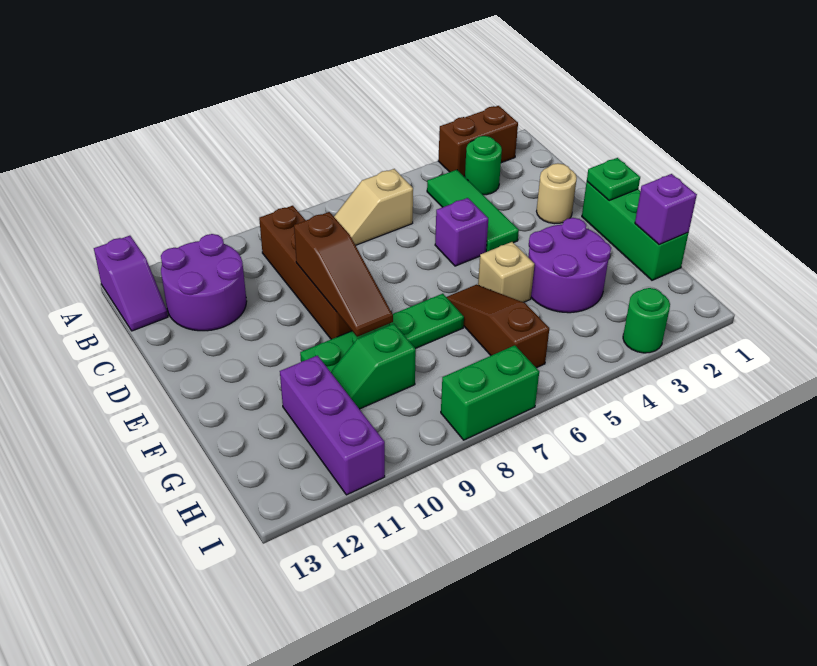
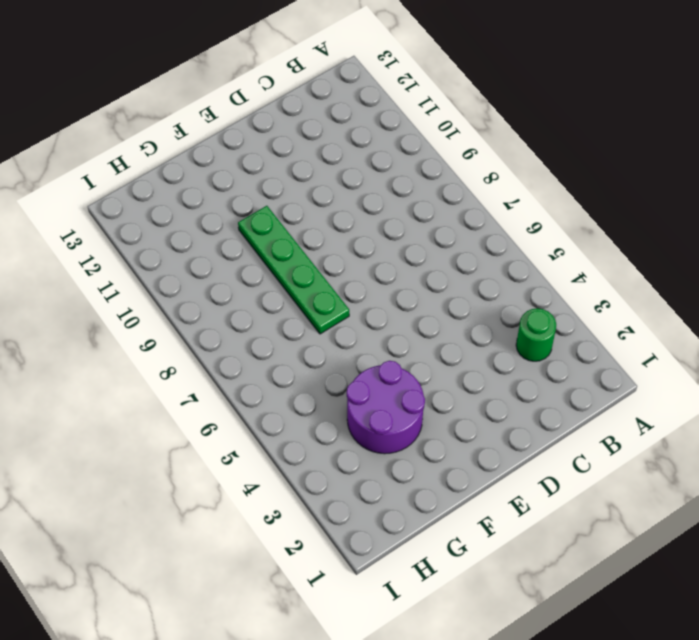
none -> brown brick A2:A3 level 1
none -> purple slope A13:B13 level 1 top A
none -> green tile B4:D4 level 1

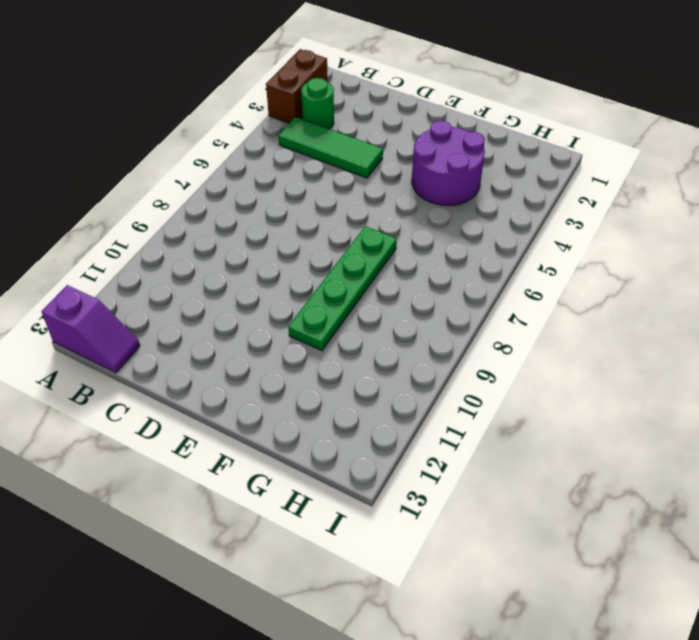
none -> tan slope B6:B7 level 1 top 6
none -> brown brick B9:E9 level 1
none -> purple round brick B11:C12 level 1

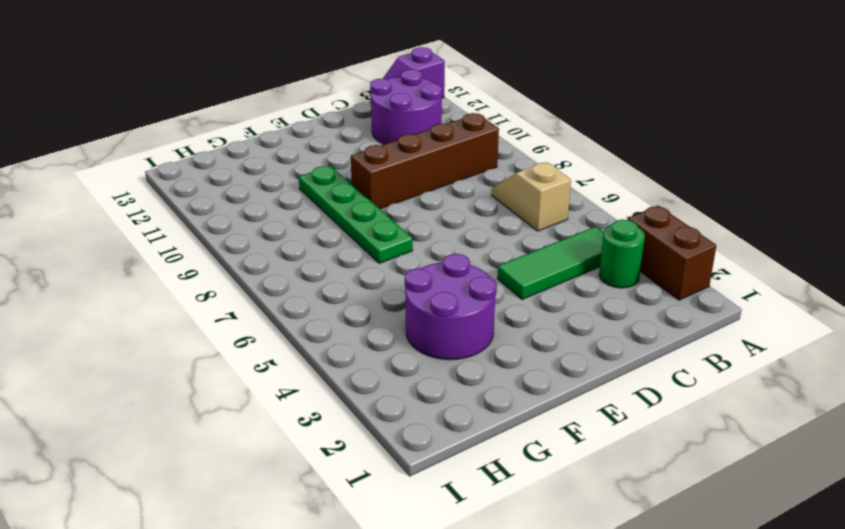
none -> tan round brick D2 level 1
none -> purple brick D5 level 1
none -> green brick E1:G1 level 1

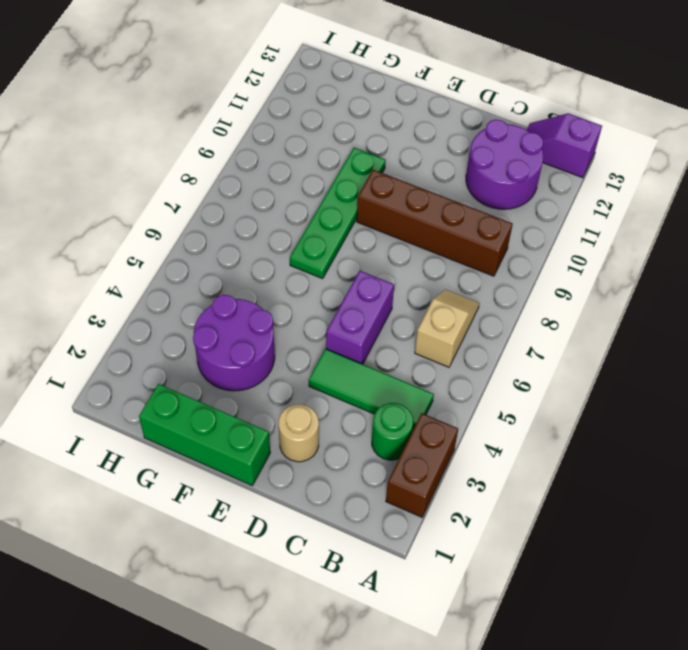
purple brick D5:D6 level 1 -> purple brick D5 level 1
none -> tan brick F5 level 1
none -> brown slope F6:H6 level 1 top H
none -> green slope G9:G10 level 1 top 9

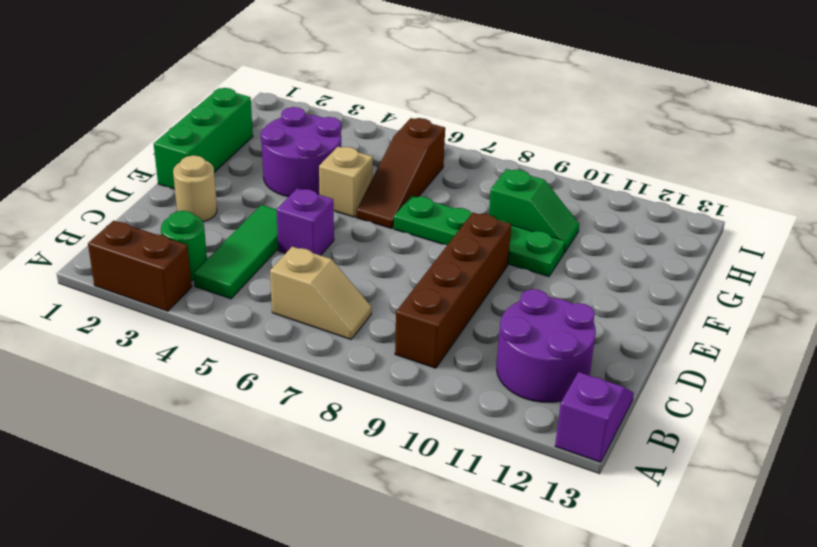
none -> purple brick G11:I11 level 1
none -> green round brick I3 level 1
none -> green brick I7:I8 level 1

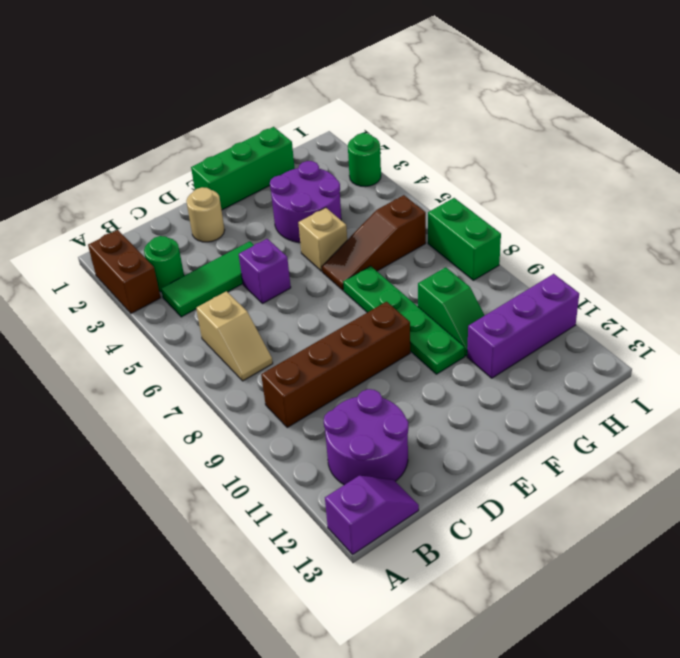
none -> brown slope D9:F9 level 2 top D
none -> green plate E1 level 2
none -> purple brick G1 level 2

